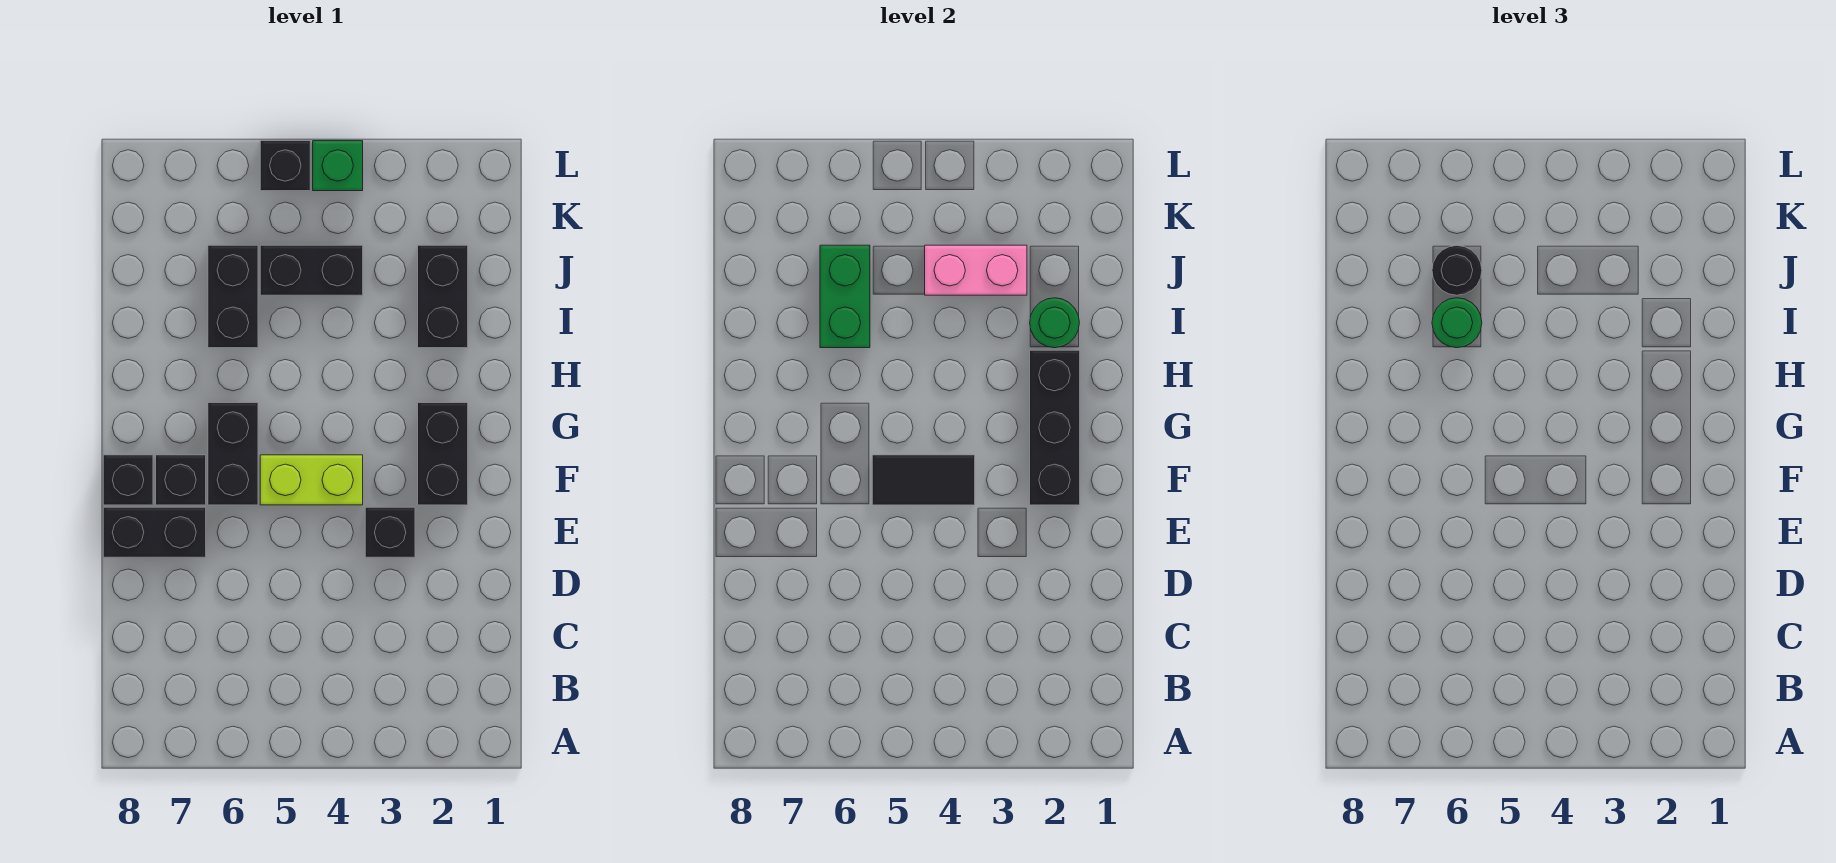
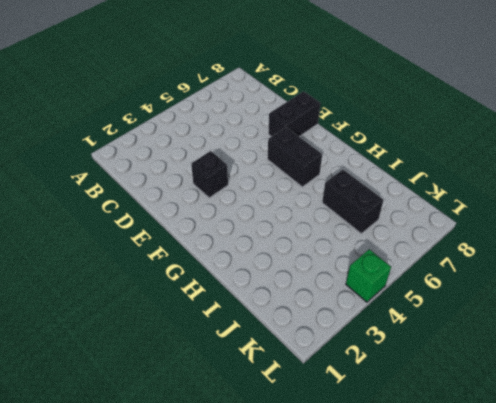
none -> black brick F2:G2 level 1
none -> lime brick F4:F5 level 1
none -> black brick F7 level 1

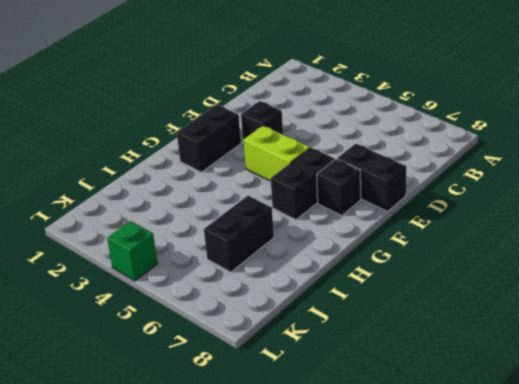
none -> black brick F8 level 1
none -> black brick I2:J2 level 1
none -> black brick J4:J5 level 1

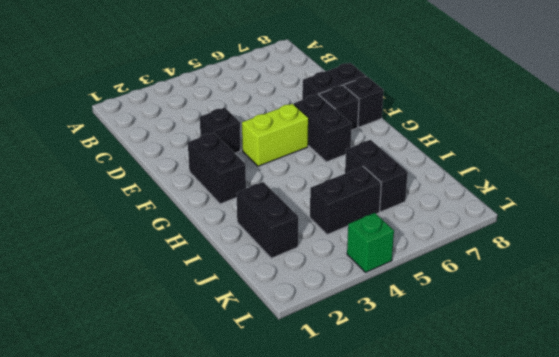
none -> black brick L5 level 1
none -> black brick F2:H2 level 2
none -> black tile F4:F5 level 2

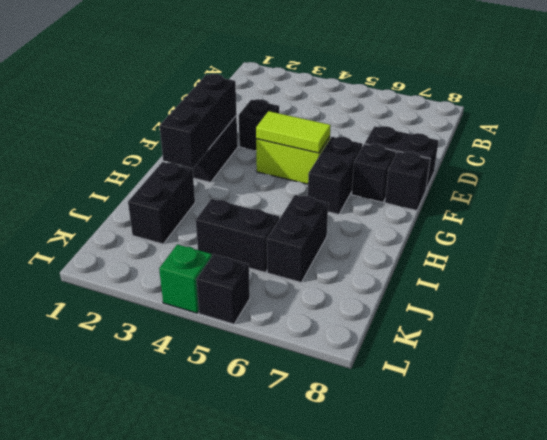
lime tile F4:F5 level 2 -> black tile F4:F5 level 2
none -> green round brick I2 level 2
none -> green brick I6:J6 level 2
none -> pink brick J3:J4 level 2

